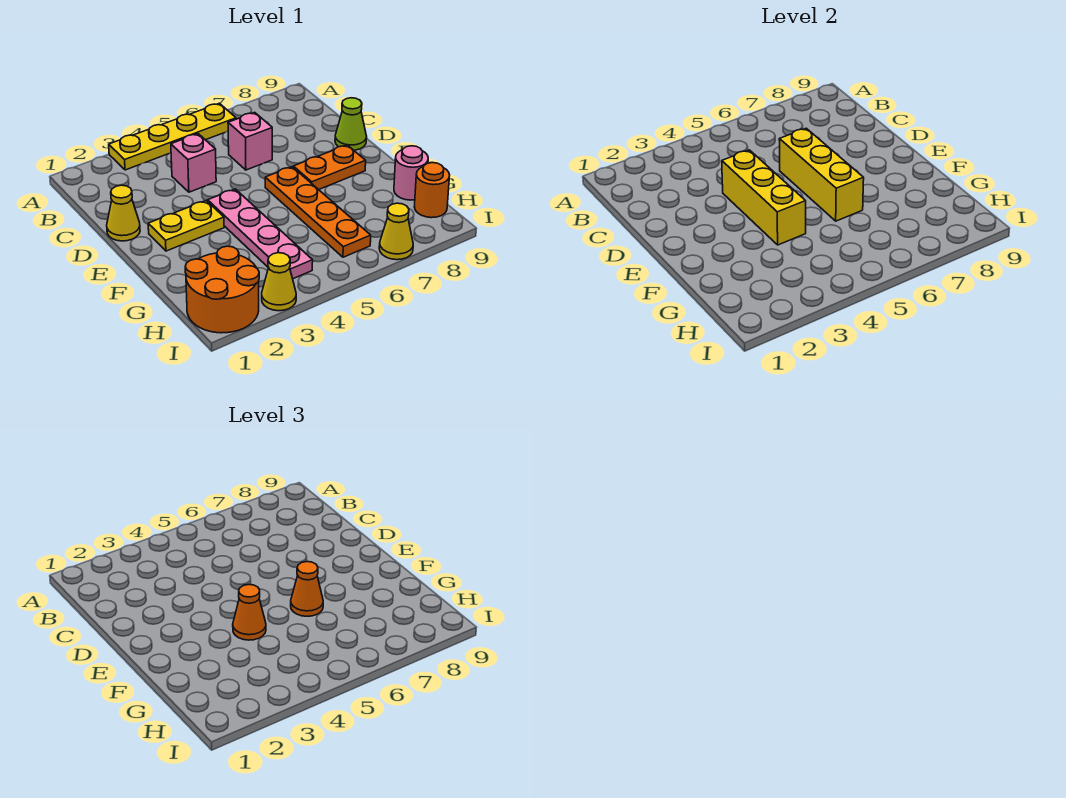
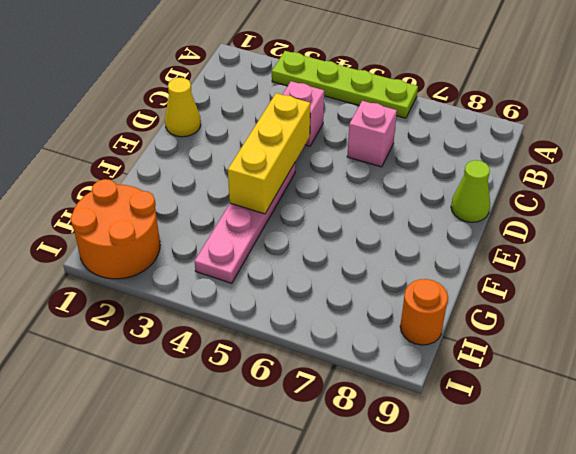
lime plate A3:A6 level 1 -> yellow plate A3:A6 level 1
none -> yellow plate E2:E3 level 1
none -> orange plate E6:H6 level 1
none -> orange plate E7:E8 level 1

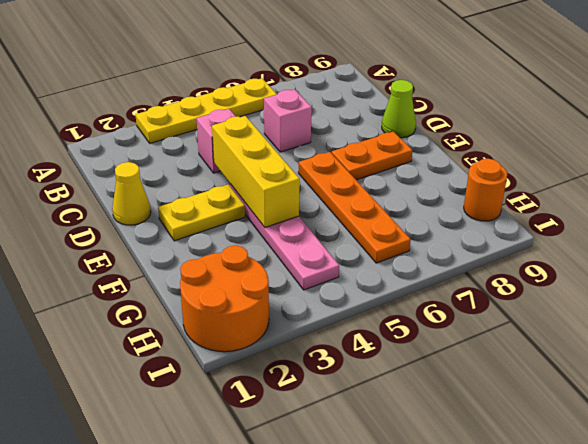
none -> pink round brick G9 level 1
none -> yellow cone I3 level 1
none -> yellow cone I7 level 1

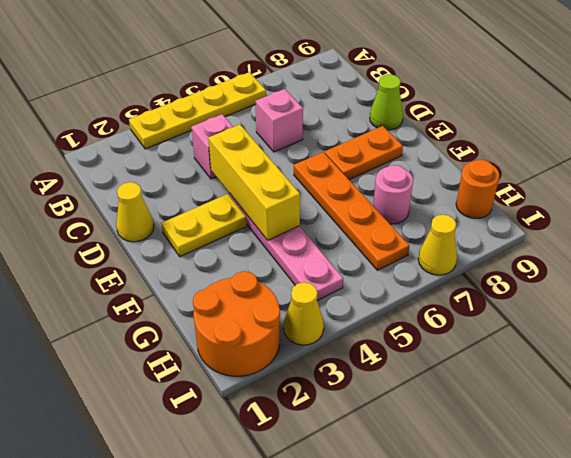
pink round brick G7 level 1 -> pink round brick G9 level 1
none -> yellow brick D6:F6 level 2
none -> orange cone F4 level 3
none -> orange cone F6 level 3

